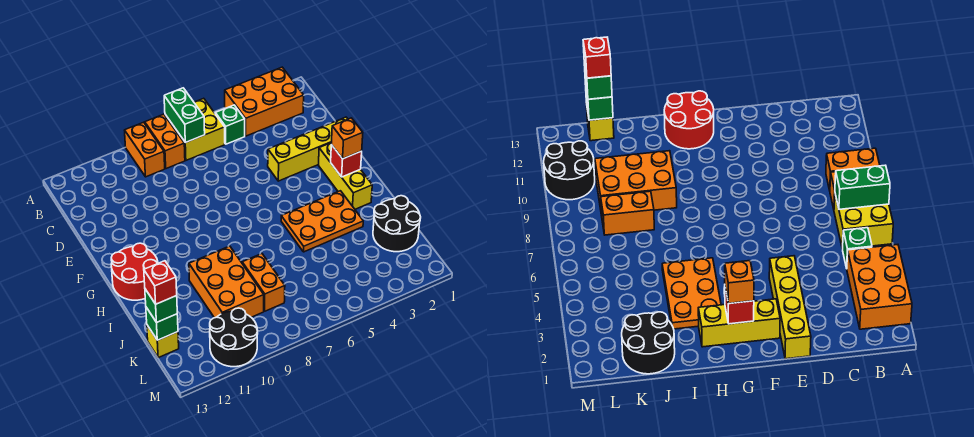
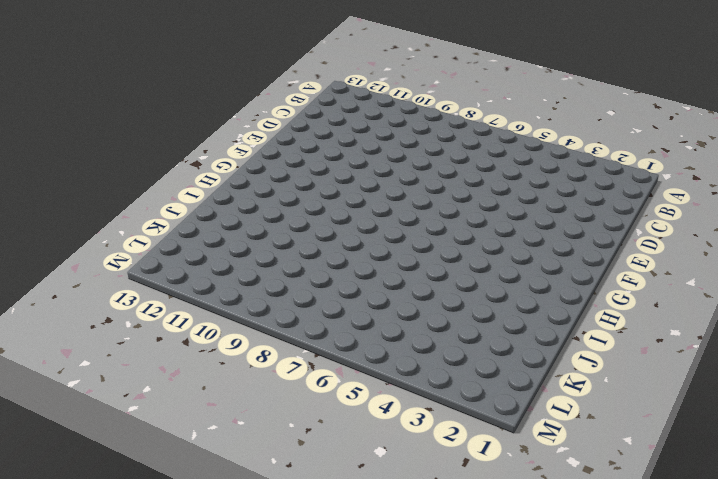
none -> orange brick A2:B4 level 1
none -> yellow brick A6:B7 level 1
none -> orange brick A8:B8 level 1

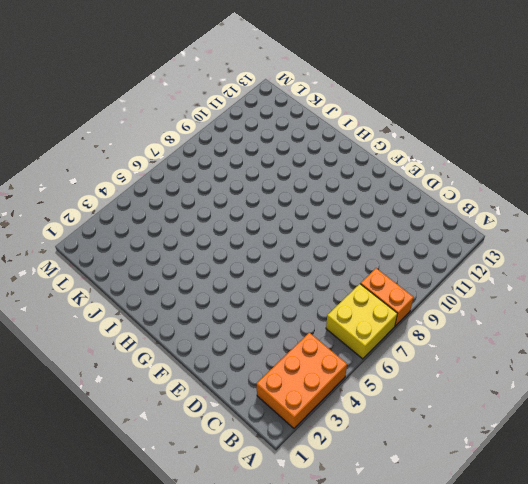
none -> orange brick A9:B9 level 1
none -> green brick B5 level 1
none -> yellow brick E1:E4 level 1

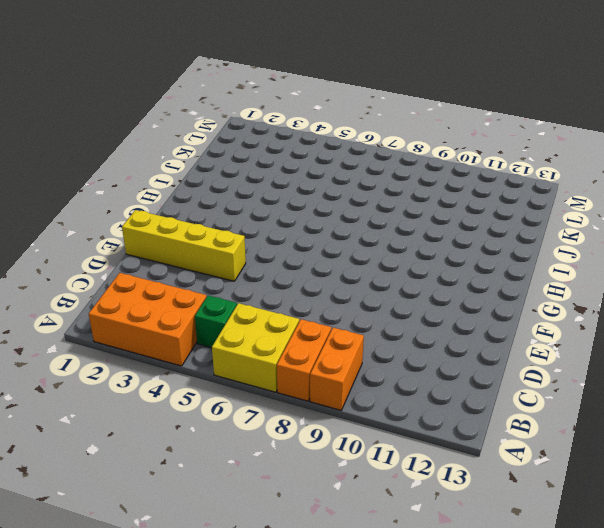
none -> yellow brick F2:H2 level 1
none -> red round brick G12:H13 level 1
none -> orange plate H3:I5 level 1

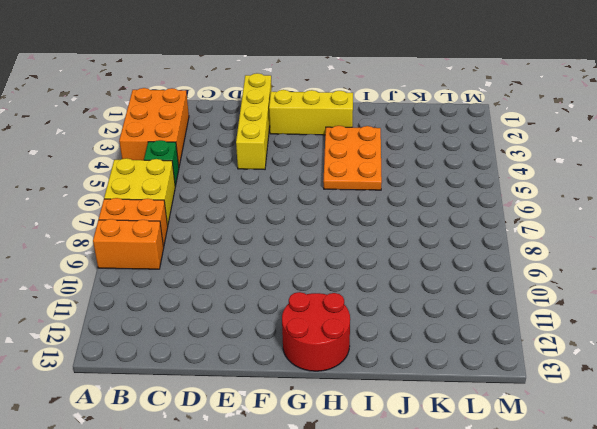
none -> orange brick I9:K10 level 1
none -> black round brick J1:K2 level 1
none -> orange brick J8:K8 level 1

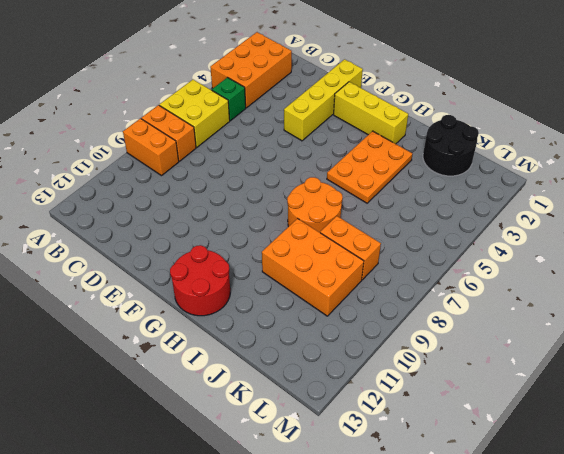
orange round brick H7:I8 level 1 -> none
none -> yellow brick K13 level 1
none -> black round brick L10:M11 level 1
none -> green brick A7:B7 level 2

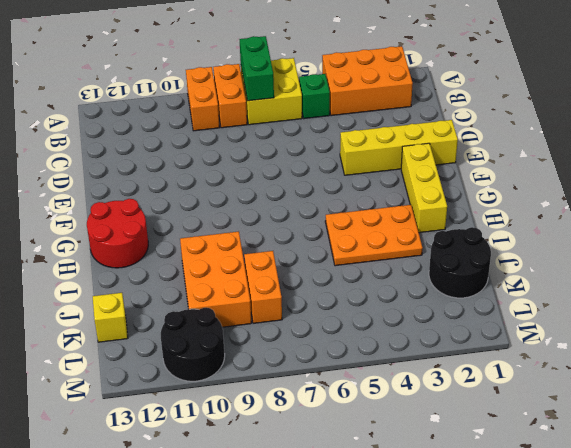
none -> red brick G2 level 2
none -> green brick K13 level 2
none -> orange brick G2 level 3

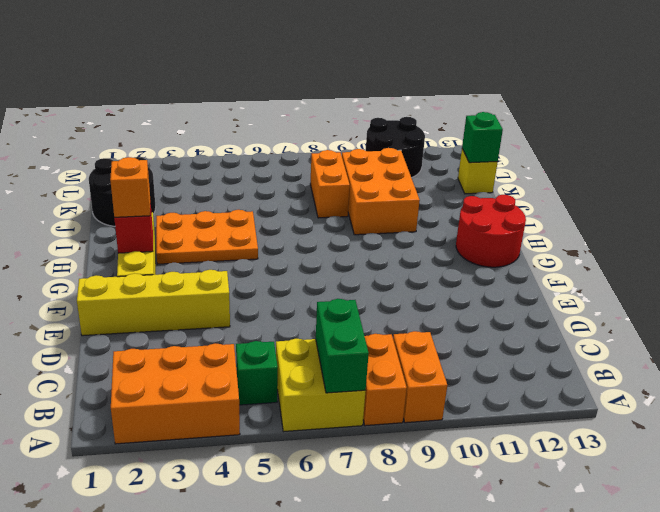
none -> green brick K13 level 3
none -> red brick K13 level 4

